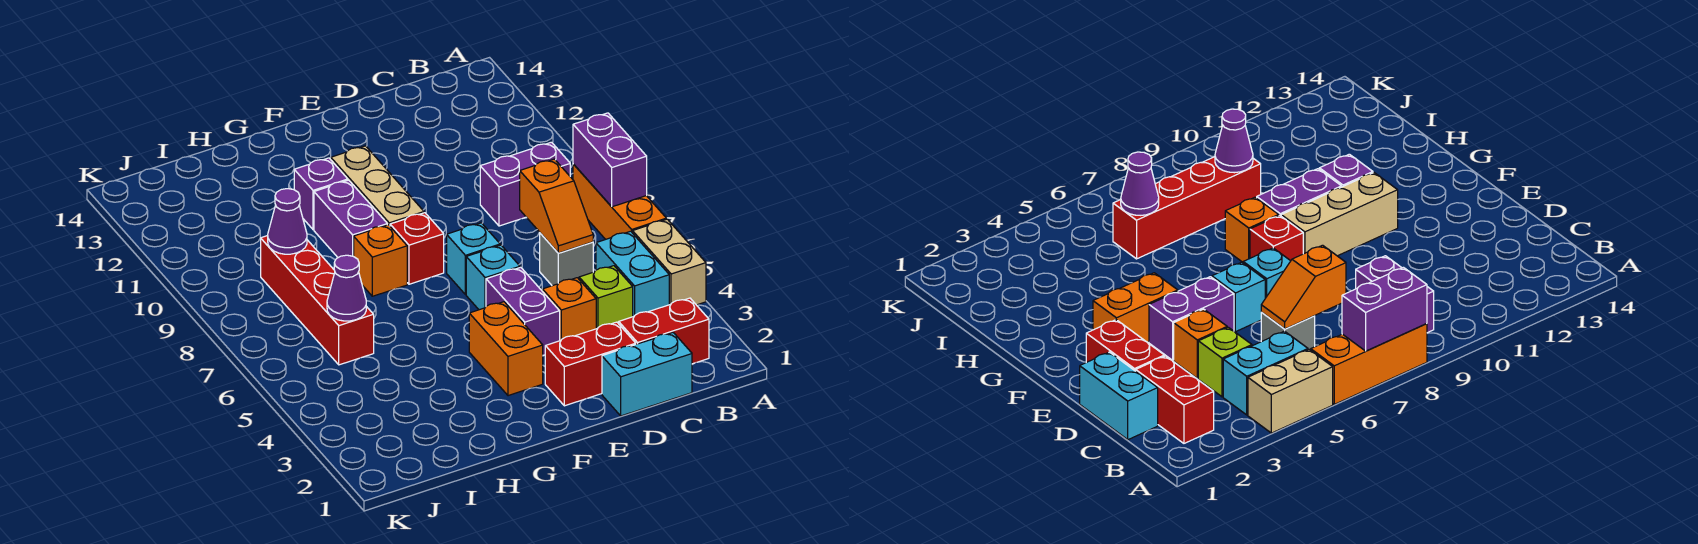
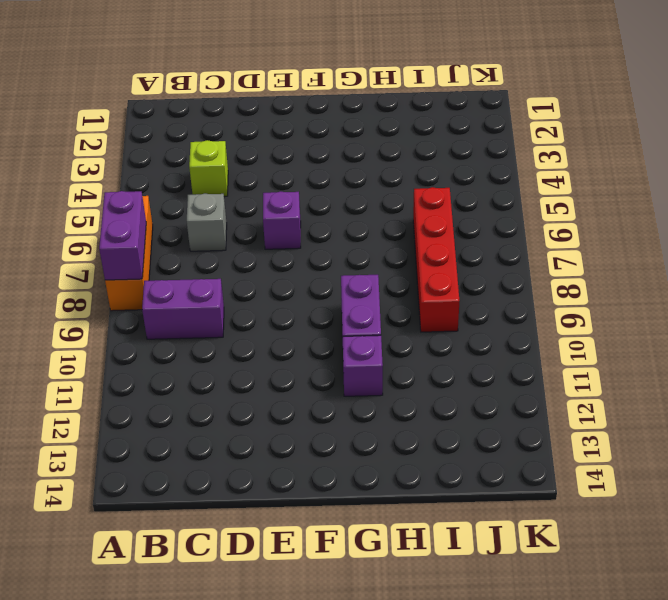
purple brick E6 level 1 -> cyan brick E6 level 1
none -> tan brick A4:A5 level 1
none -> red brick B2:C2 level 1
none -> cyan brick B4:B5 level 1

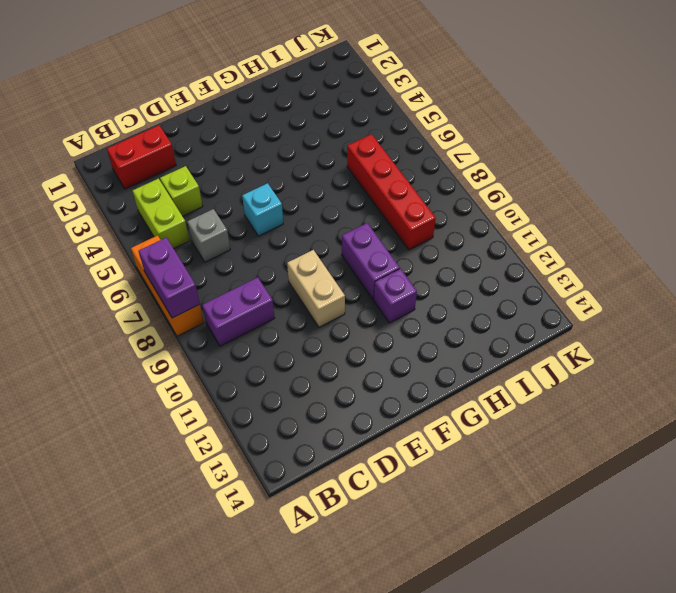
lime brick B4:B5 level 1 -> cyan brick B4:B5 level 1
tan brick E9:E10 level 1 -> tan brick A4:A5 level 1
none -> cyan brick C1:D1 level 1
none -> red brick D2:E2 level 1
none -> orange brick D4 level 1

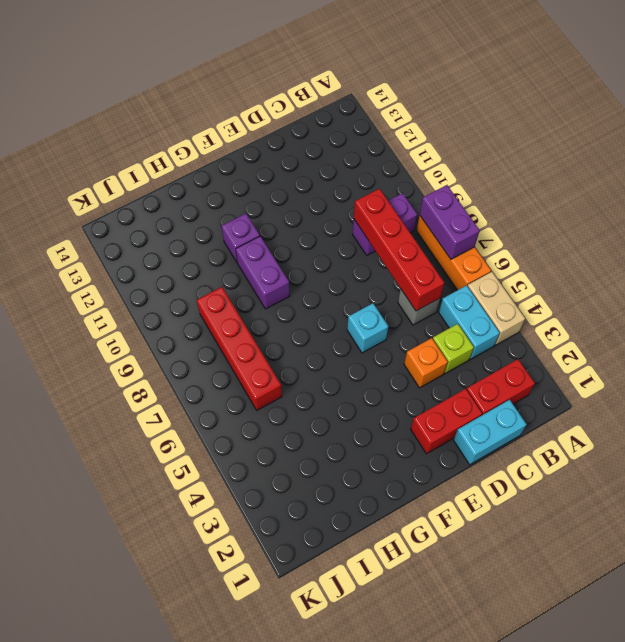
red brick C6:C9 level 2 -> orange slope C6:C7 level 2 top 7
none -> purple brick E4:E5 level 1
none -> cyan brick E7 level 1
none -> orange brick F3:F4 level 1

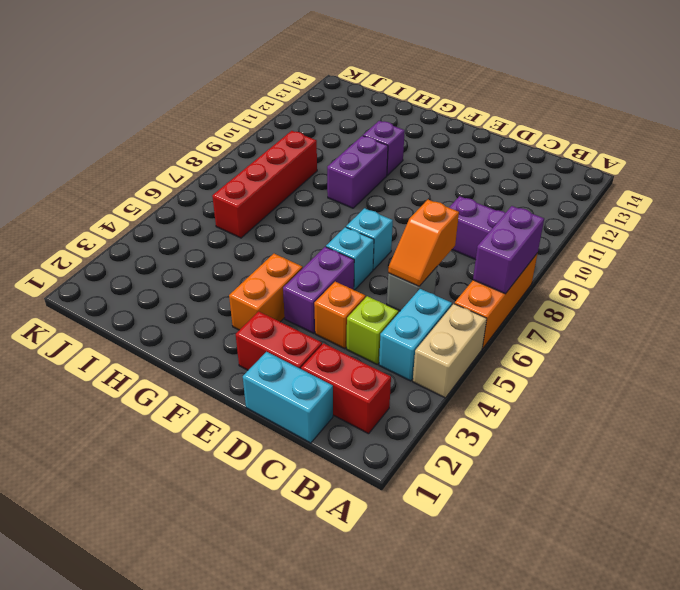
none -> red brick F8 level 1
none -> tan brick F9:F11 level 1
none -> orange brick G8 level 1

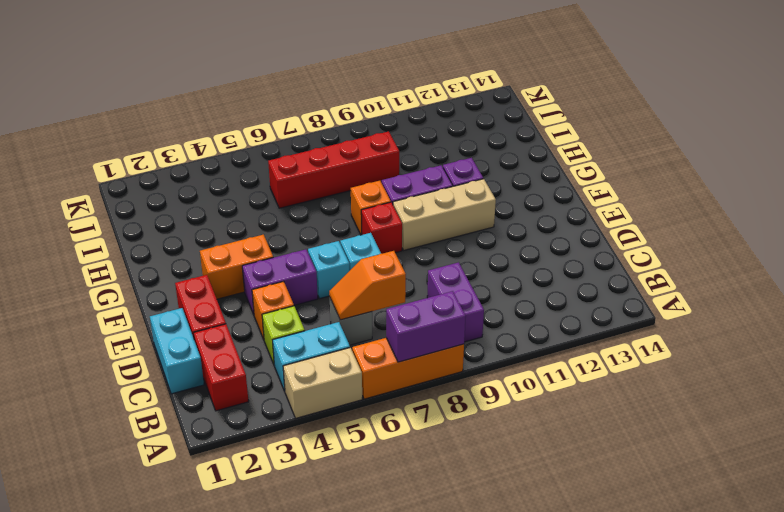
none -> purple cone I6 level 2
none -> purple cone I9 level 2

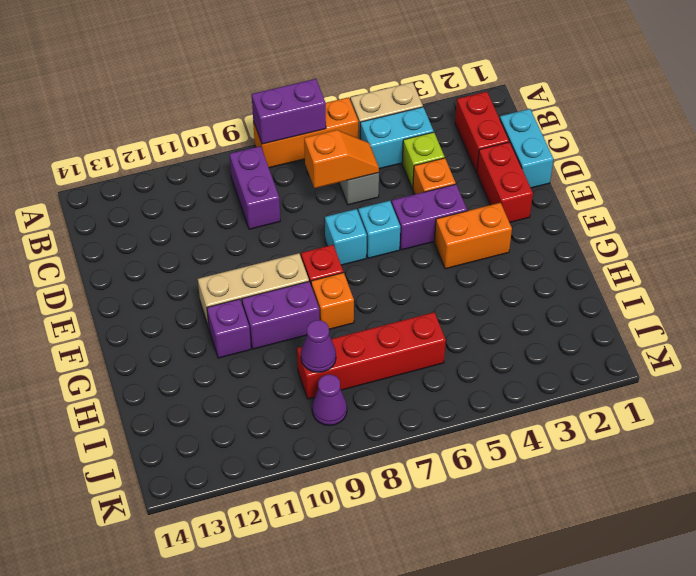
purple cone J9 level 1 -> purple cone I6 level 2

